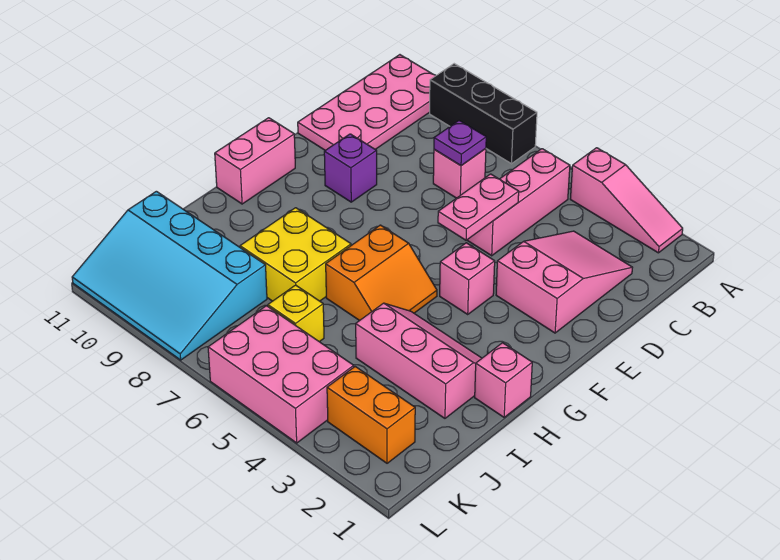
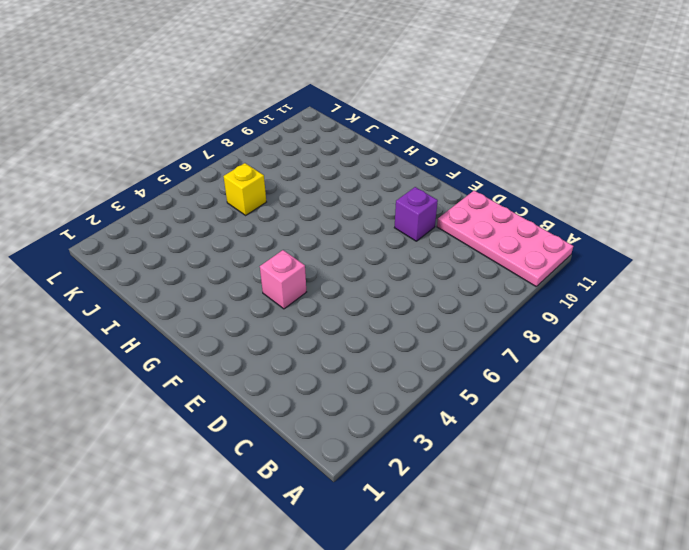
none -> pink slope A2:A4 level 1 top 4
none -> black brick A7:A9 level 1
none -> pink brick B5:D5 level 1

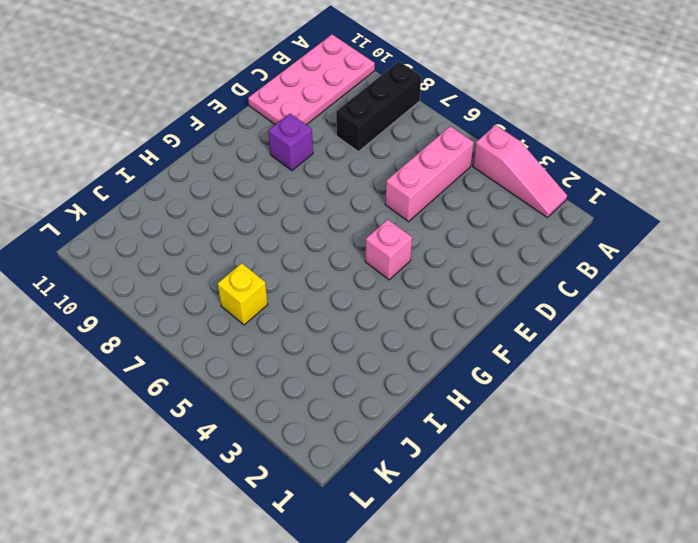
black brick A8:C8 level 1 -> black brick A7:A9 level 1
none -> pink slope C2:E3 level 1 top E
none -> pink brick C7 level 1
none -> pink brick F11:G11 level 1

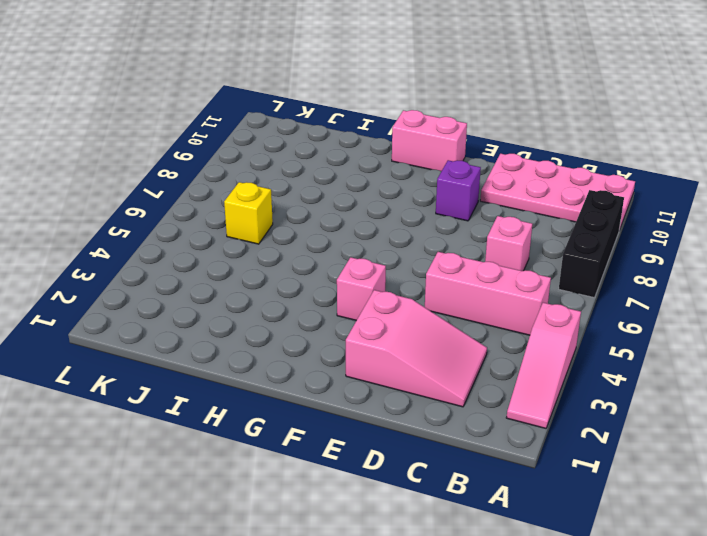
none -> orange slope G5:H6 level 1 top 6
none -> pink brick H1 level 1
none -> pink slope H2:I4 level 1 top I

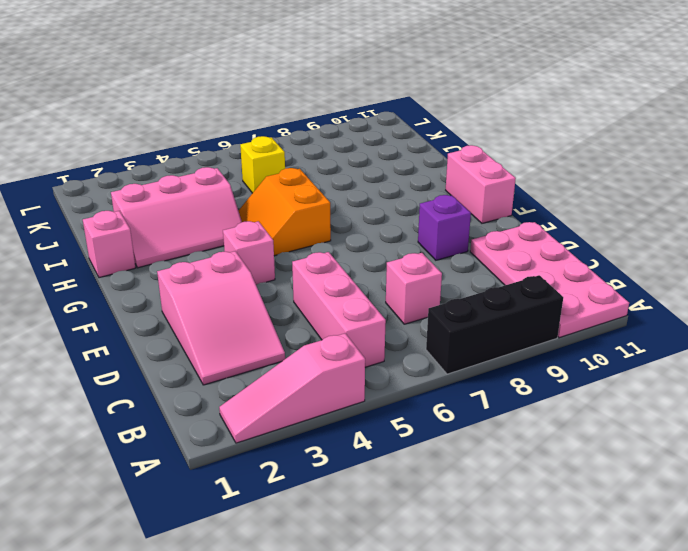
none -> yellow brick H7:I8 level 1
none -> cyan slope J8:L11 level 1 top J
none -> orange brick K2:K3 level 1

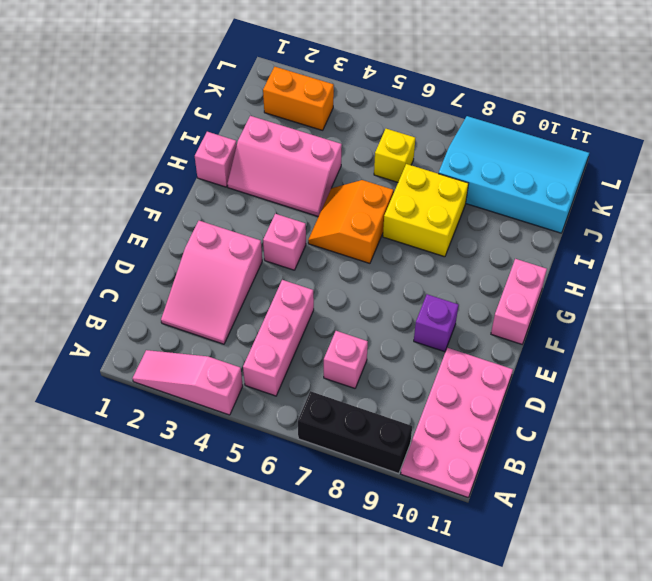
none -> pink brick K4:L6 level 1
none -> purple plate C7 level 2
none -> pink plate D5:E5 level 2

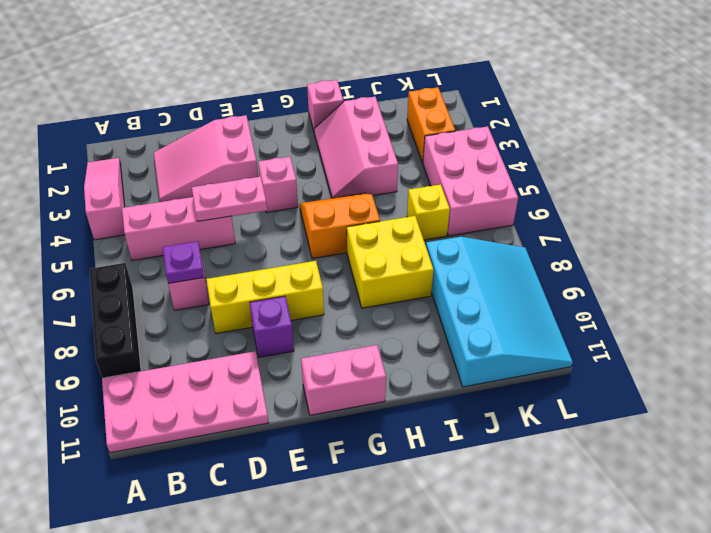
yellow brick D8:F8 level 1 -> none

